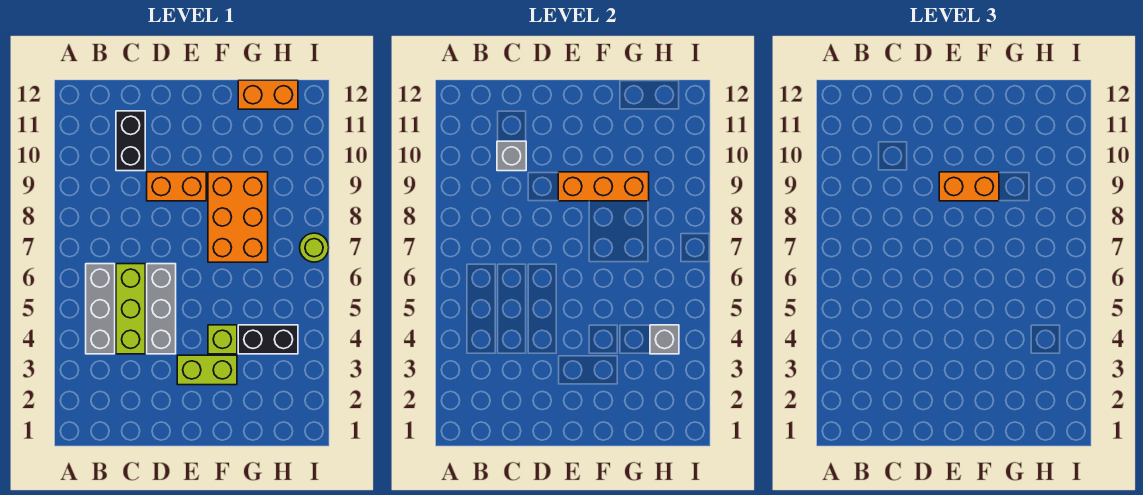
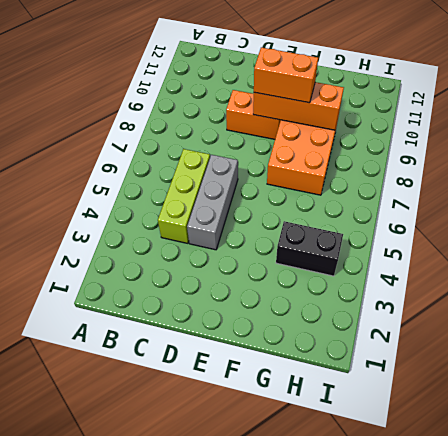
none -> grey brick B4:B6 level 1
none -> black brick C10:C11 level 1
none -> lime brick E3:F3 level 1

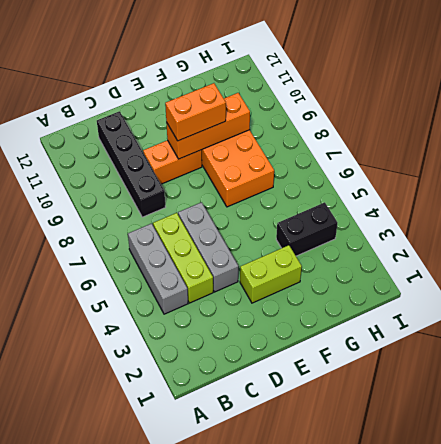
black brick C8:C11 level 1 -> black brick C10:C11 level 1
none -> lime brick F4 level 1
none -> orange brick G12:H12 level 1
none -> lime round brick I7 level 1

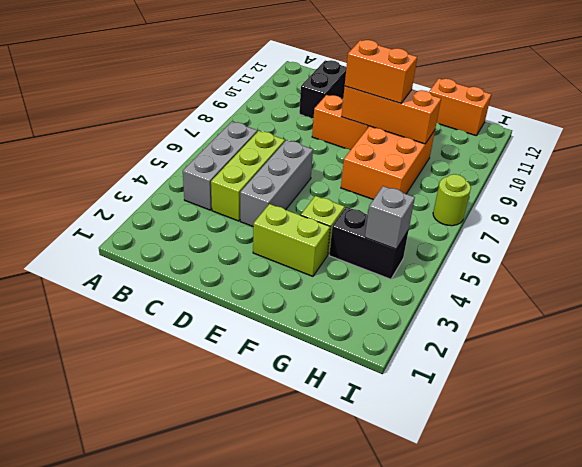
none -> grey brick C10 level 2

